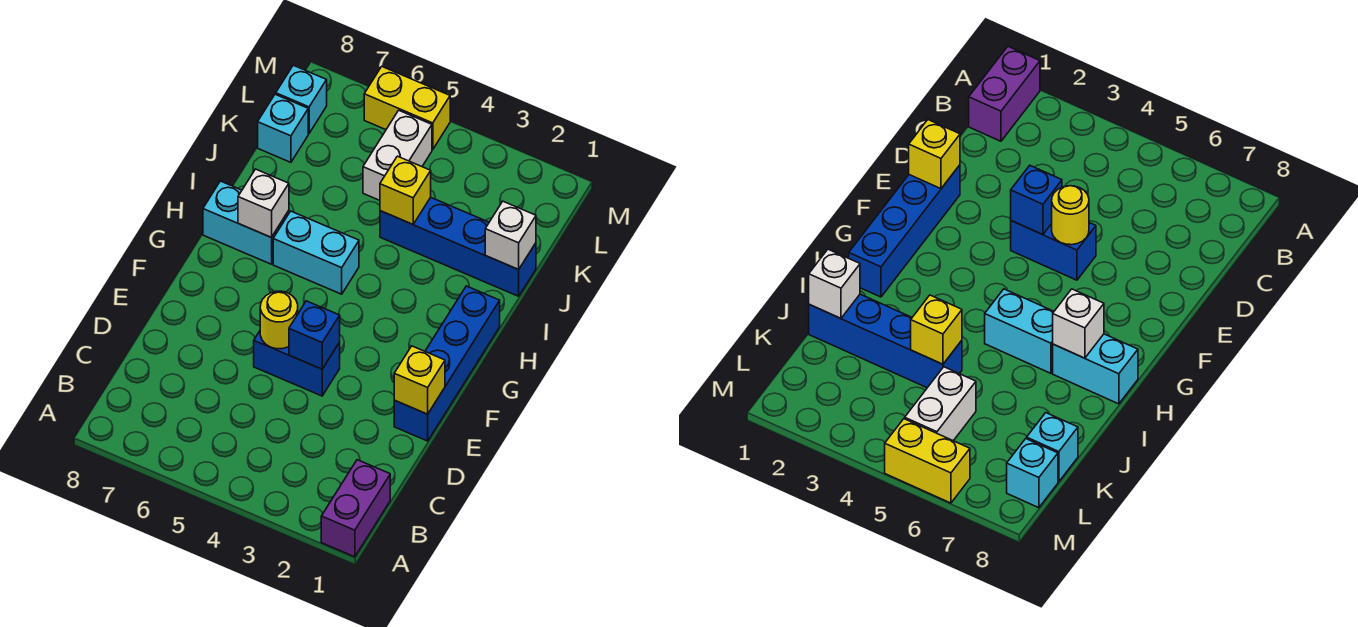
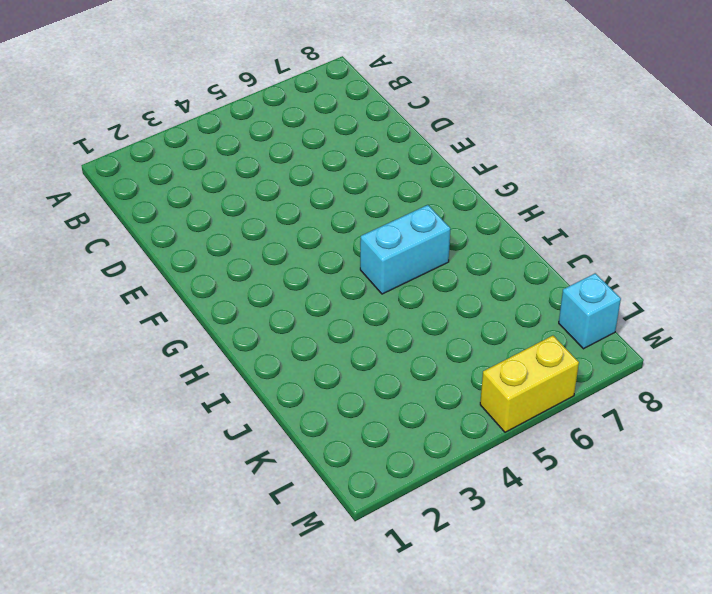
none -> purple brick A1:B1 level 1
none -> blue brick E1:H1 level 1
none -> blue brick E4:E5 level 1

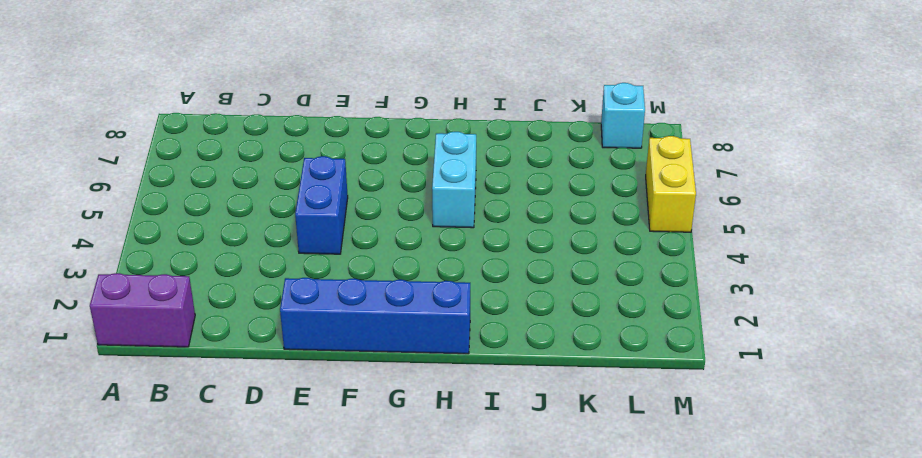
none -> cyan brick H7:H8 level 1
none -> blue brick J1:J4 level 1
none -> white brick K5:L5 level 1

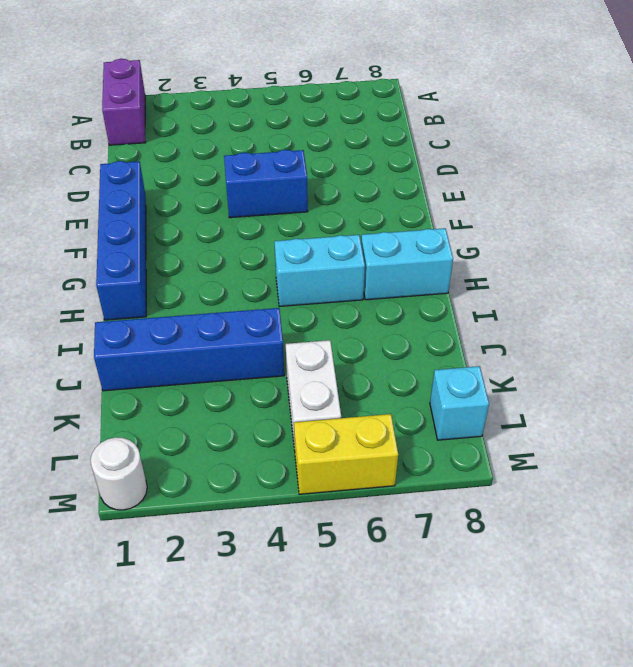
white round brick M1 level 1 -> none
none -> cyan brick K8 level 1
none -> yellow brick E1 level 2
none -> blue brick E4 level 2

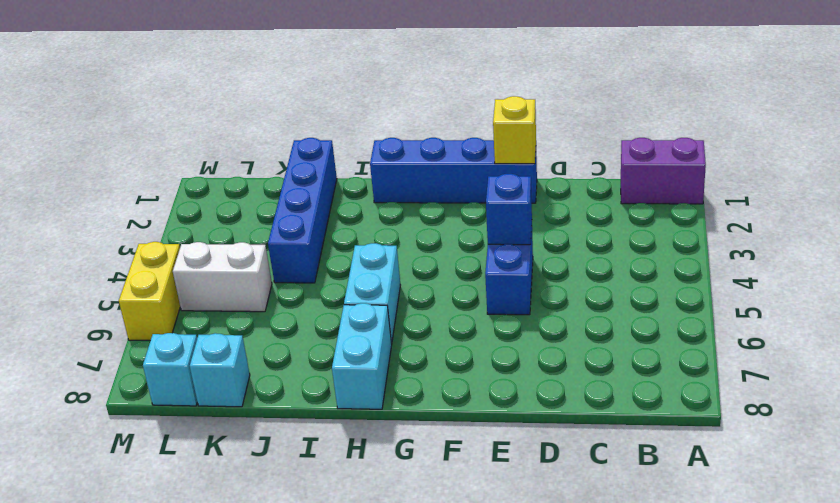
none -> yellow round brick E5 level 2
none -> white brick H7 level 2
none -> white brick J1 level 2

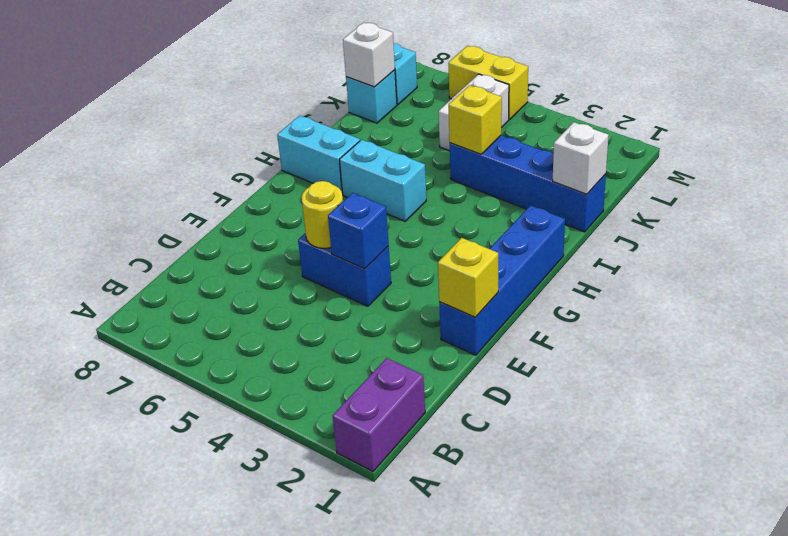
white brick K8 level 2 -> white brick H7 level 2

